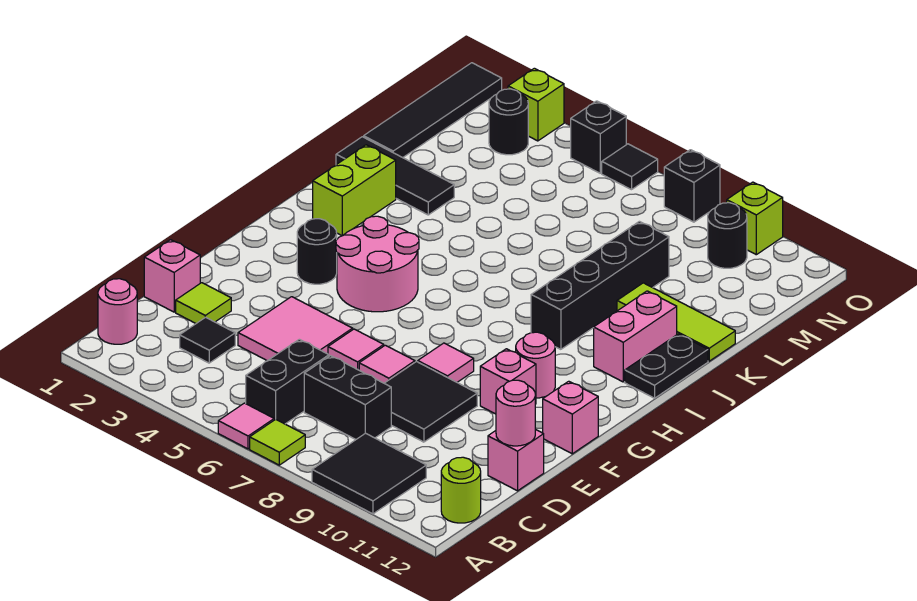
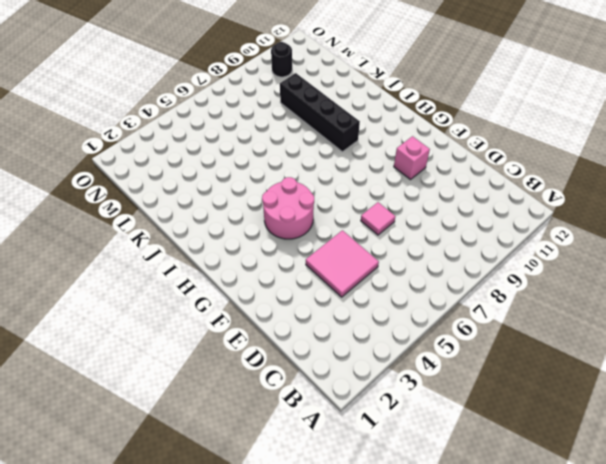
none -> pink tile A6 level 1
none -> lime tile A7 level 1
none -> black tile A9:B10 level 1
none -> pink round brick B1 level 1

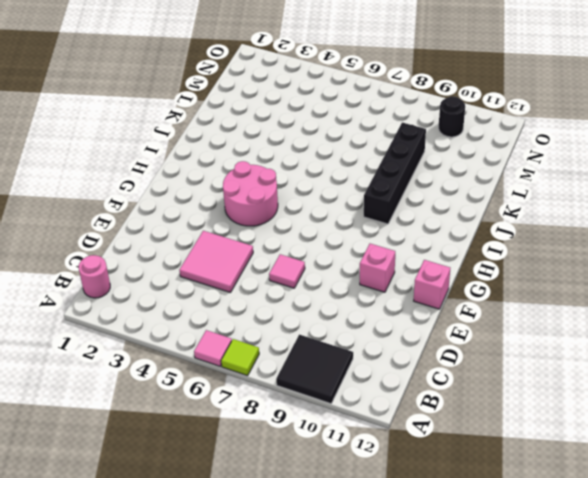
none -> black brick B6:C6 level 1
none -> lime round brick B12 level 1
none -> black tile C3 level 1
none -> black brick C7:C8 level 1

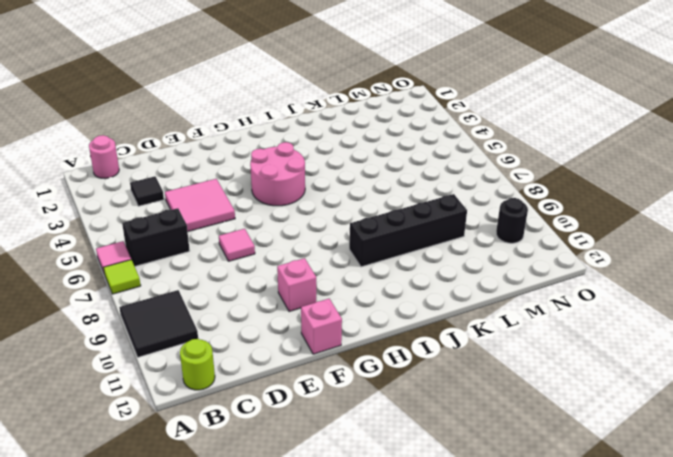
none -> black brick C7:C8 level 1
none -> pink brick D1 level 1
none -> lime tile D2 level 1
none -> black tile D8:E9 level 1

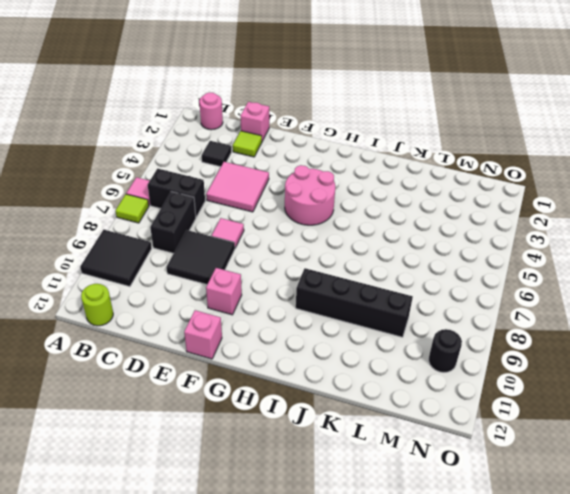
none -> pink brick D12 level 1
none -> pink tile E6 level 1
none -> pink tile F8 level 1
none -> black round brick G3 level 1

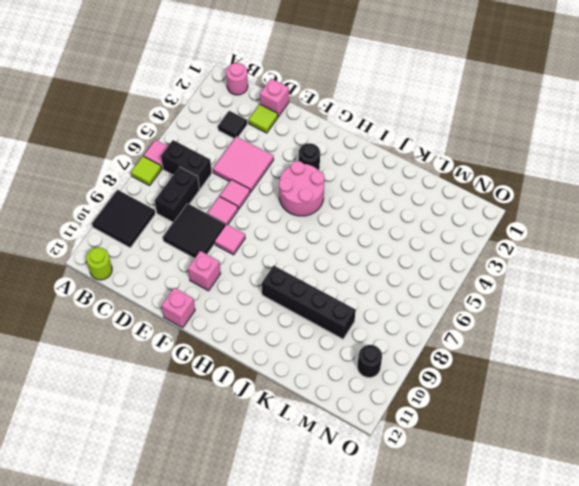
none -> pink brick D12 level 1
none -> pink round brick G10 level 1
none -> lime brick I2:J2 level 1
none -> pink brick I11:J11 level 1

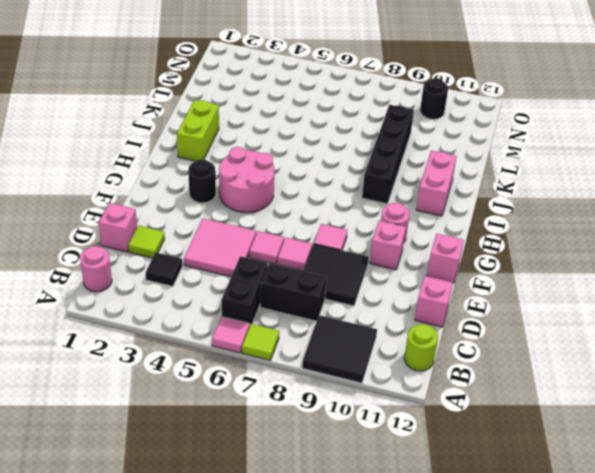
none -> black plate I12:J12 level 1
none -> black tile K1:K3 level 1
none -> lime tile K10:K12 level 1
none -> black tile L1:O1 level 1

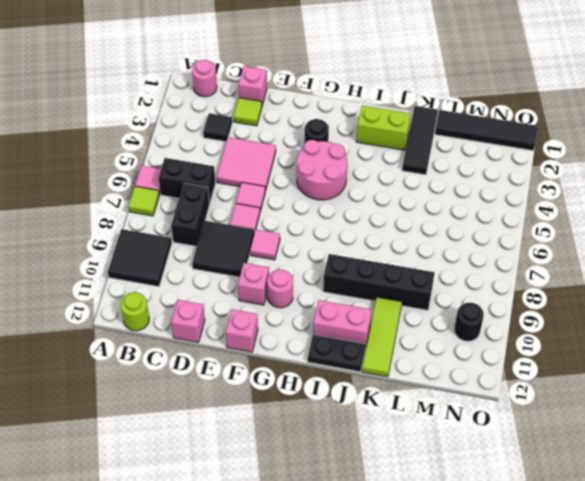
none -> black round brick N3 level 1
none -> lime brick O3 level 1
none -> black brick O5 level 1
none -> black tile O6 level 1

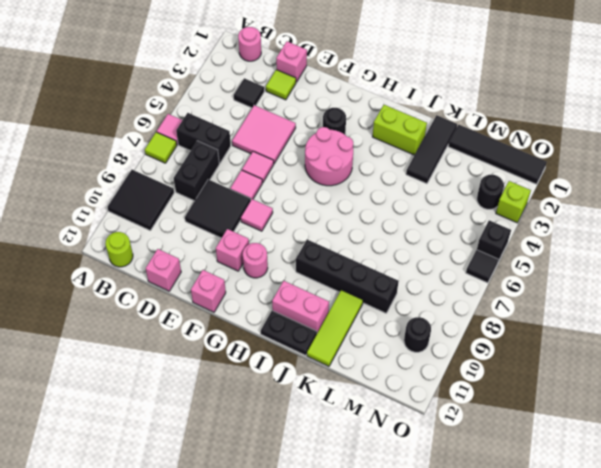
none -> black brick O8 level 1
none -> lime brick O10 level 1
none -> pink round brick D12 level 2

